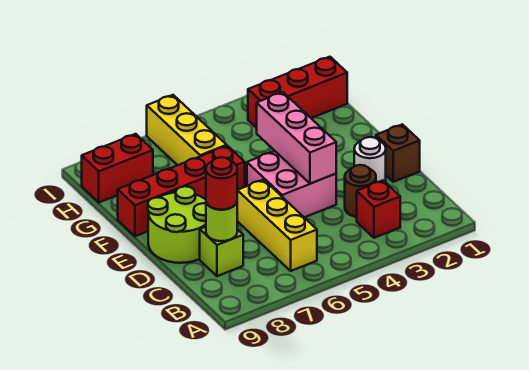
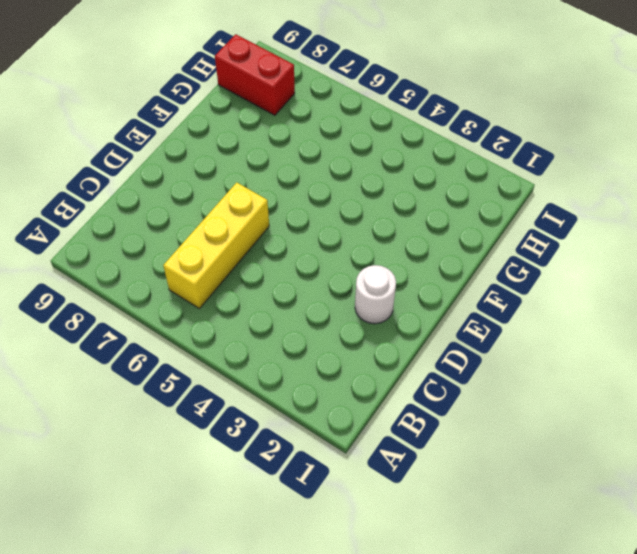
none -> red brick B3 level 1
none -> brown round brick C3 level 1
none -> lime brick C8 level 1

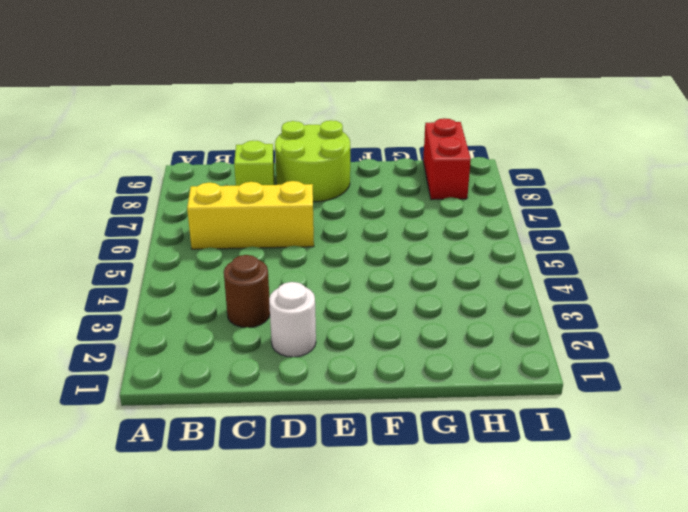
none -> red brick B3 level 1
none -> brown brick D1 level 1
none -> pink brick D4:E5 level 1

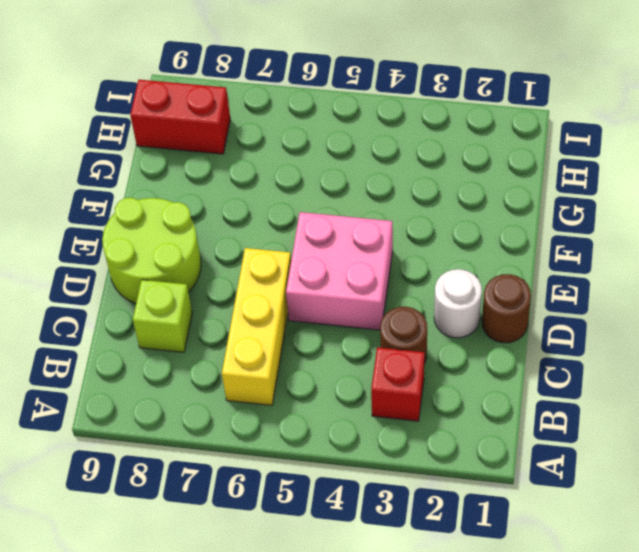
brown round brick D1 level 1 -> brown brick D1 level 1
none -> red brick F6:F9 level 1
none -> yellow brick G6:I6 level 1
none -> red brick H1:H3 level 1

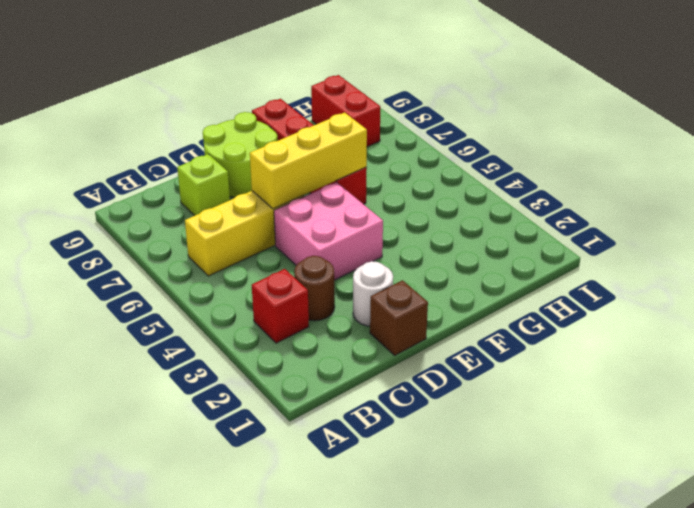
yellow brick D6:F6 level 2 -> yellow brick G6:I6 level 1
none -> red brick H1:H3 level 1
none -> lime round brick C8 level 2
none -> pink brick D4:F4 level 2

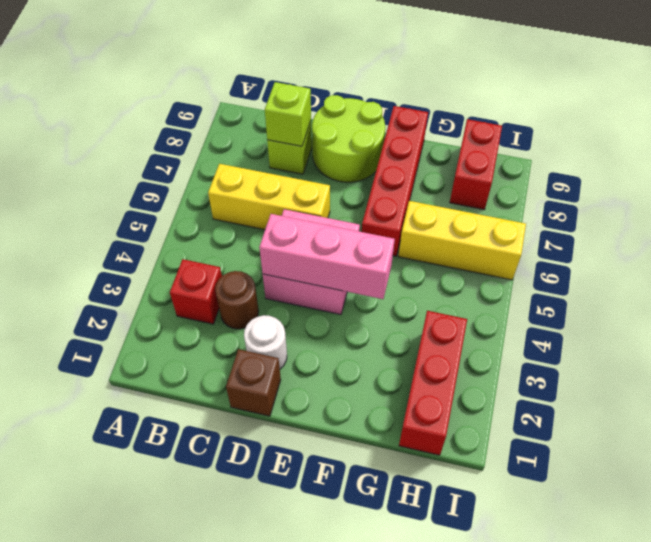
lime brick C8 level 2 -> lime round brick C8 level 2
none -> red round brick C8 level 3

